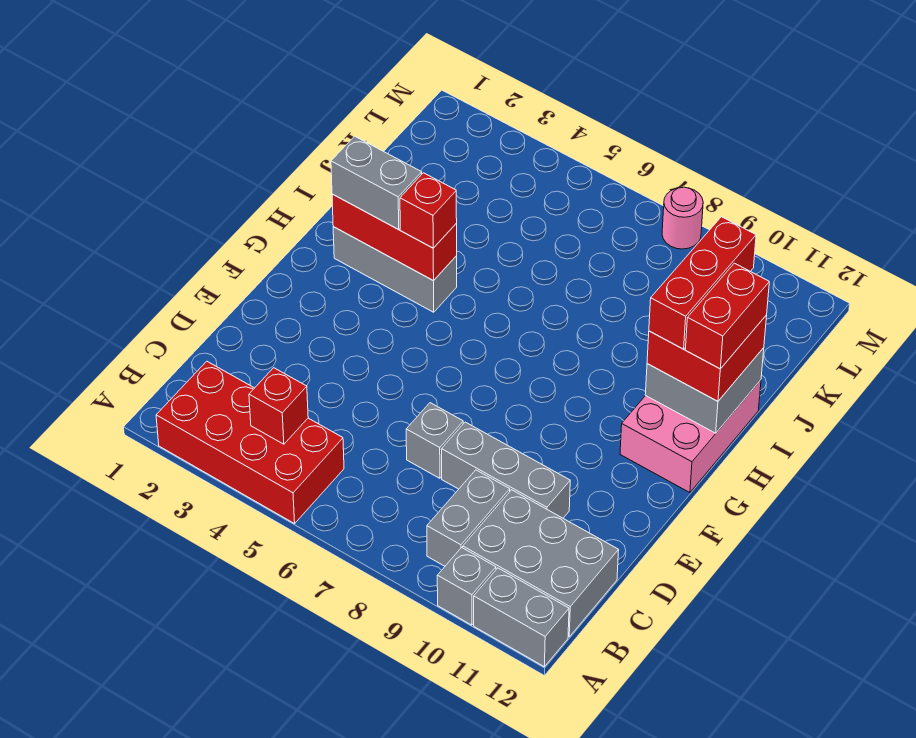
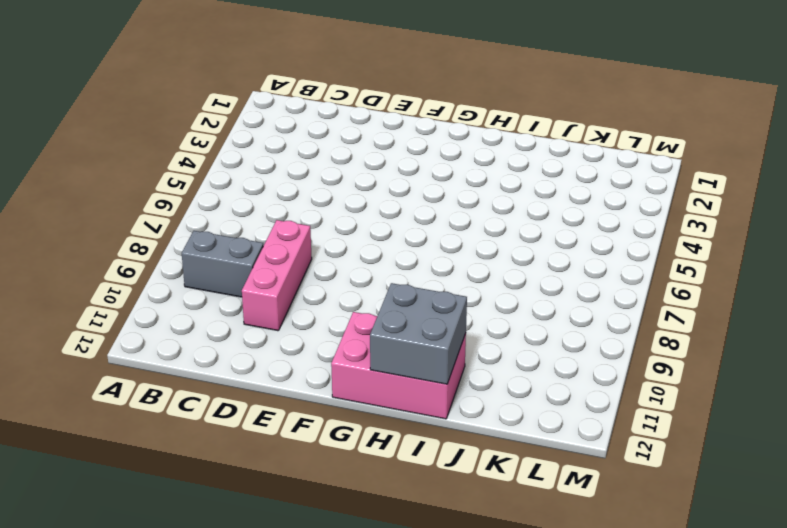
pink brick D8:D10 level 1 -> grey brick D8:D10 level 1
none -> red brick A2:B5 level 1
none -> grey brick A10 level 1
none -> grey brick A11:A12 level 1

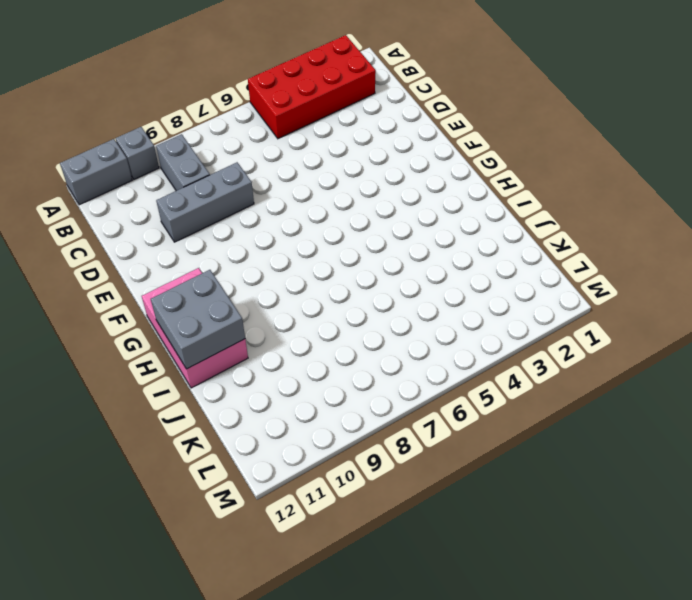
none -> grey brick B10:C12 level 1
none -> grey brick D7 level 1
none -> grey brick H2:H4 level 1

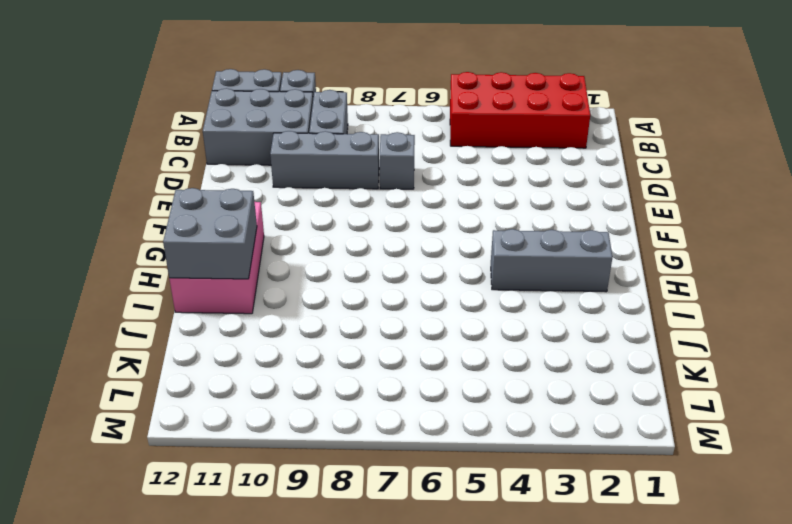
none -> pink round brick M8 level 1
none -> red brick B4 level 2
none -> red brick H2:H4 level 2

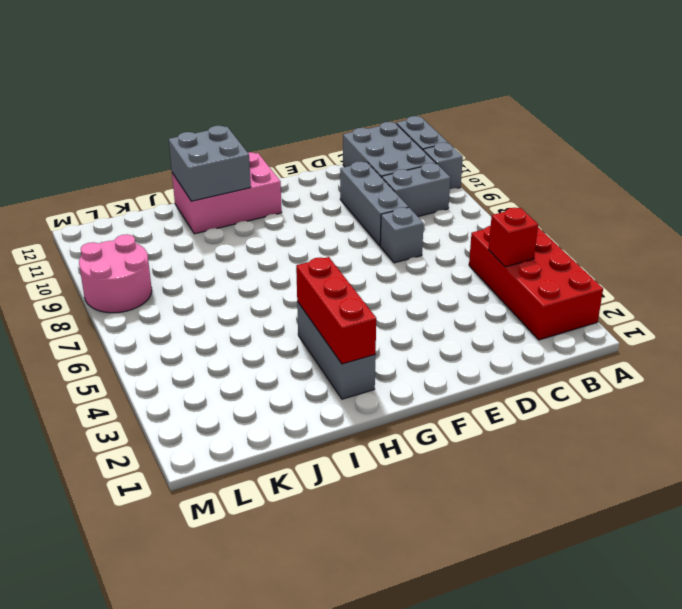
pink round brick L8:M9 level 1 -> pink round brick M8 level 1
none -> grey brick H2:H3 level 3
none -> red brick H4 level 3
none -> red brick H11:I12 level 3

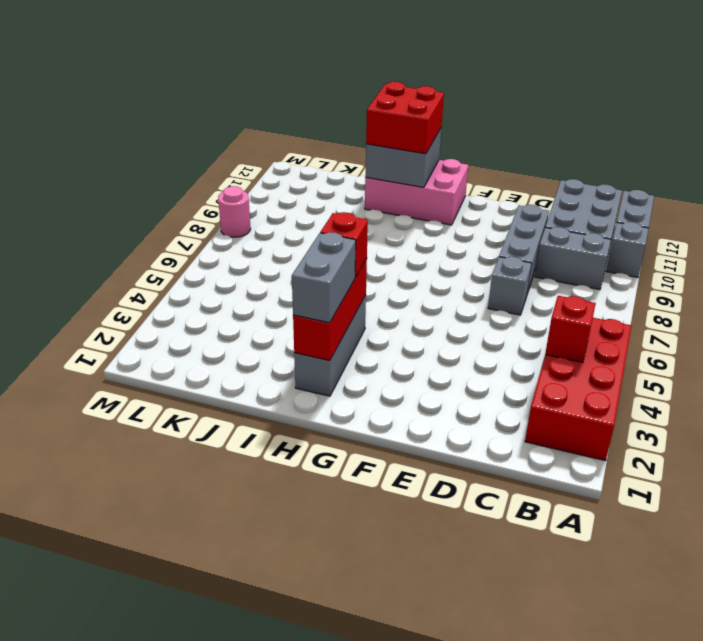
none -> red brick H11:J11 level 4
none -> red brick H12:I12 level 4

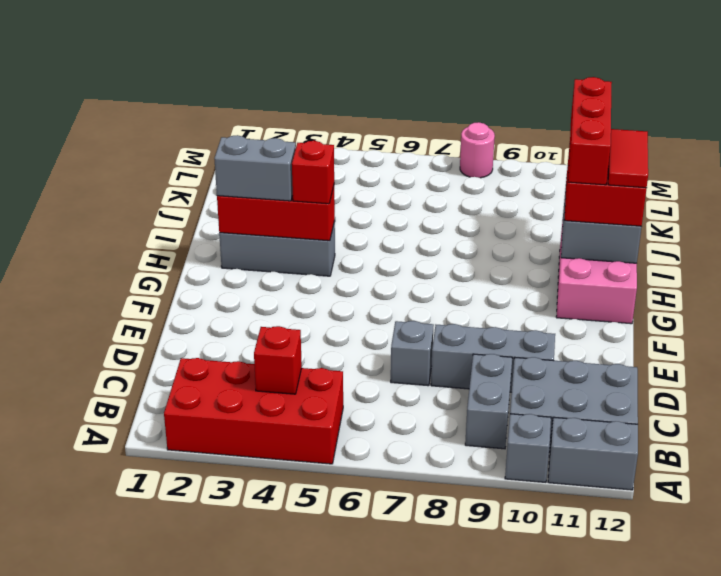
red tile H12:I12 level 4 -> red brick H12:I12 level 4

